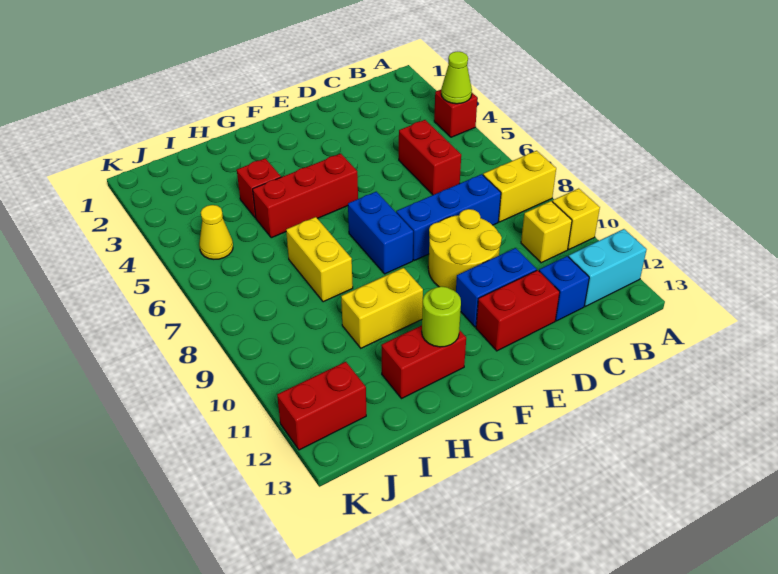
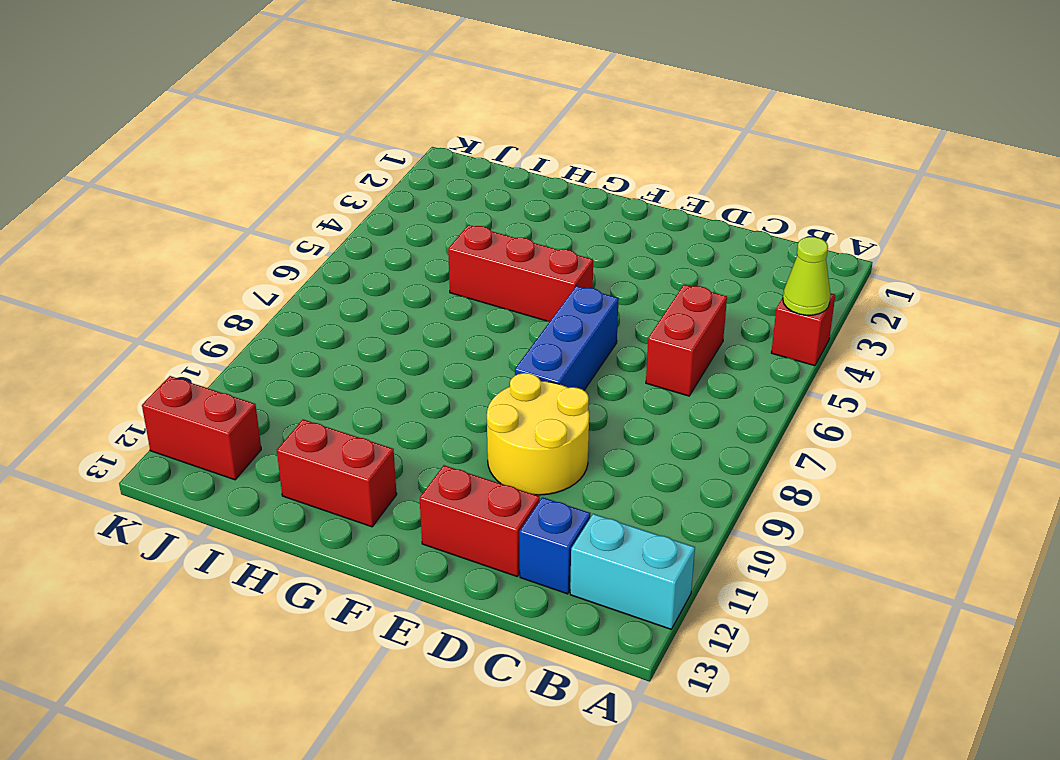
blue brick E6:E8 level 1 -> blue brick C8:E8 level 1
none -> yellow brick A8:B8 level 1
none -> yellow brick A10 level 1
none -> yellow brick B10 level 1

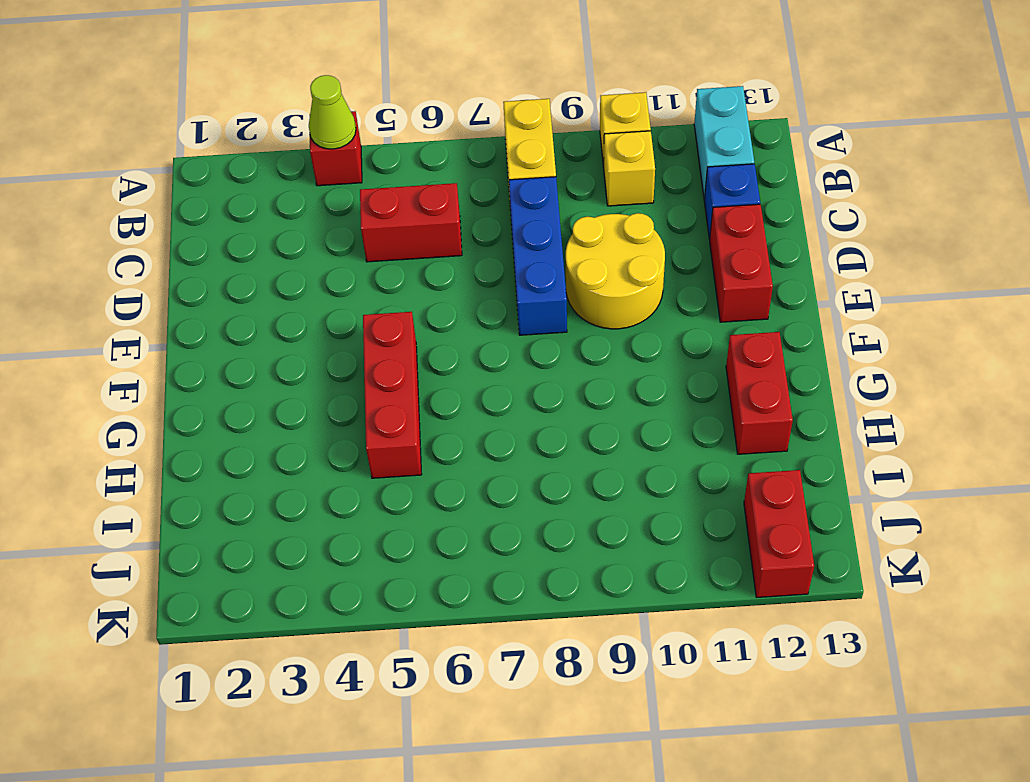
none -> blue brick D11:E11 level 1
none -> blue brick F7:F8 level 1
none -> yellow brick G10:H10 level 1

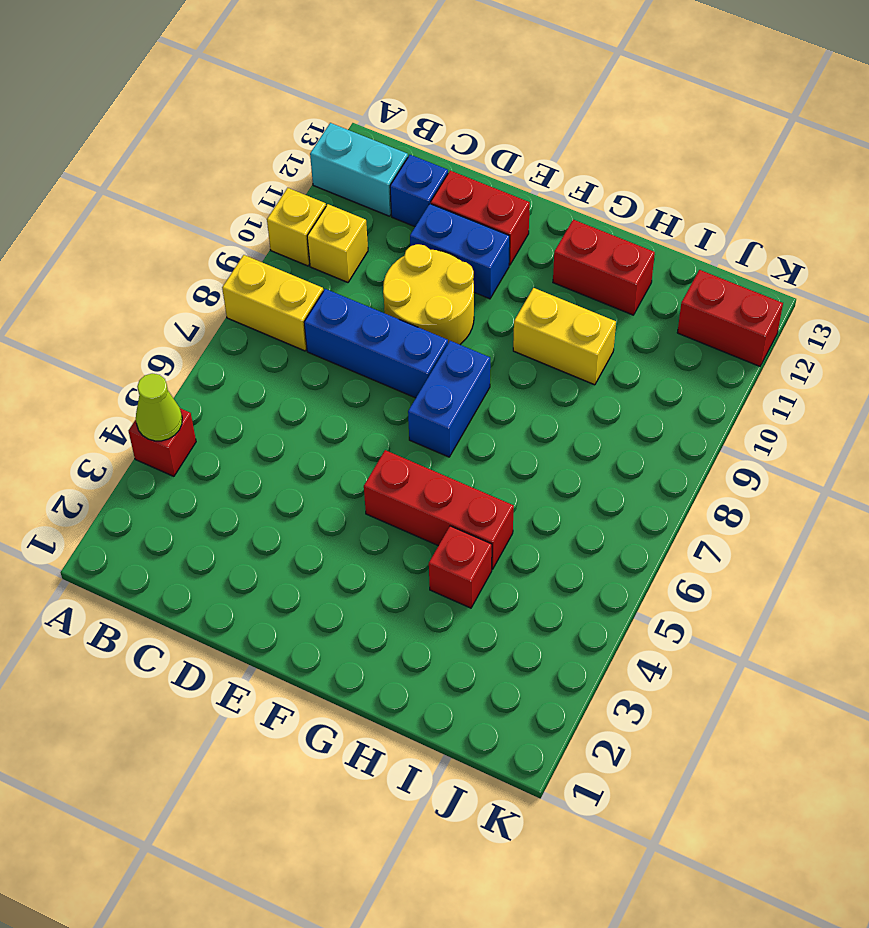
none -> red brick C5:C6 level 1
none -> yellow brick H7:H8 level 1
none -> yellow cone J5 level 1

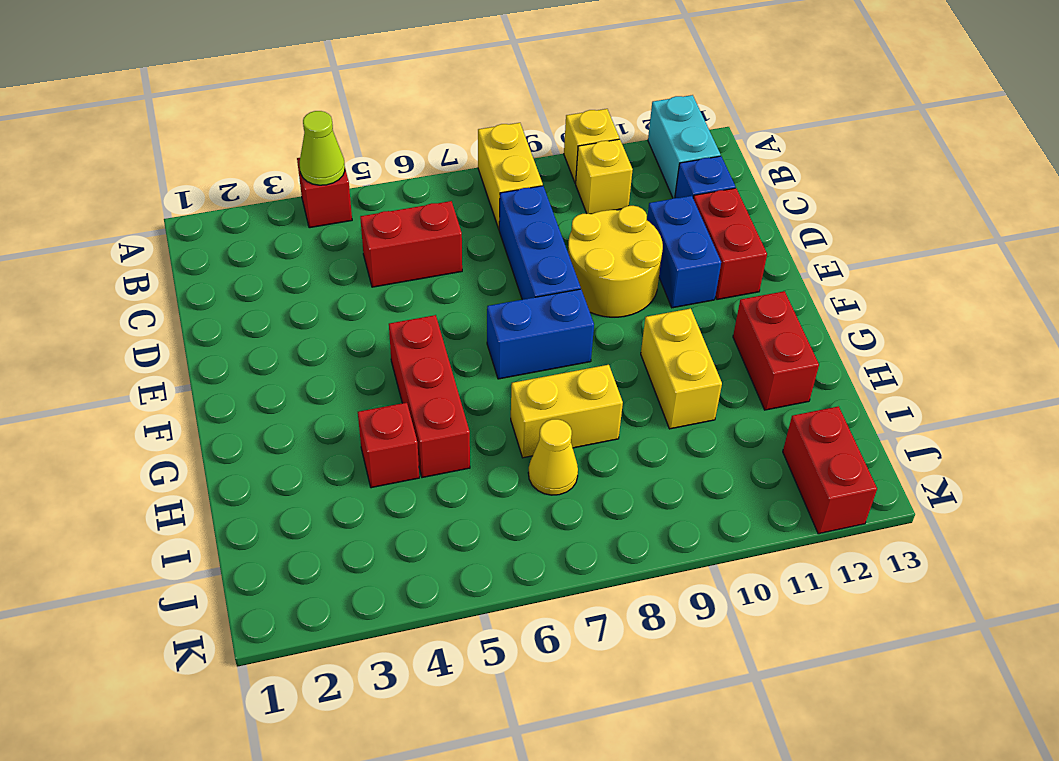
yellow cone I7 level 1 -> yellow cone J5 level 1
none -> lime round brick G12 level 2

